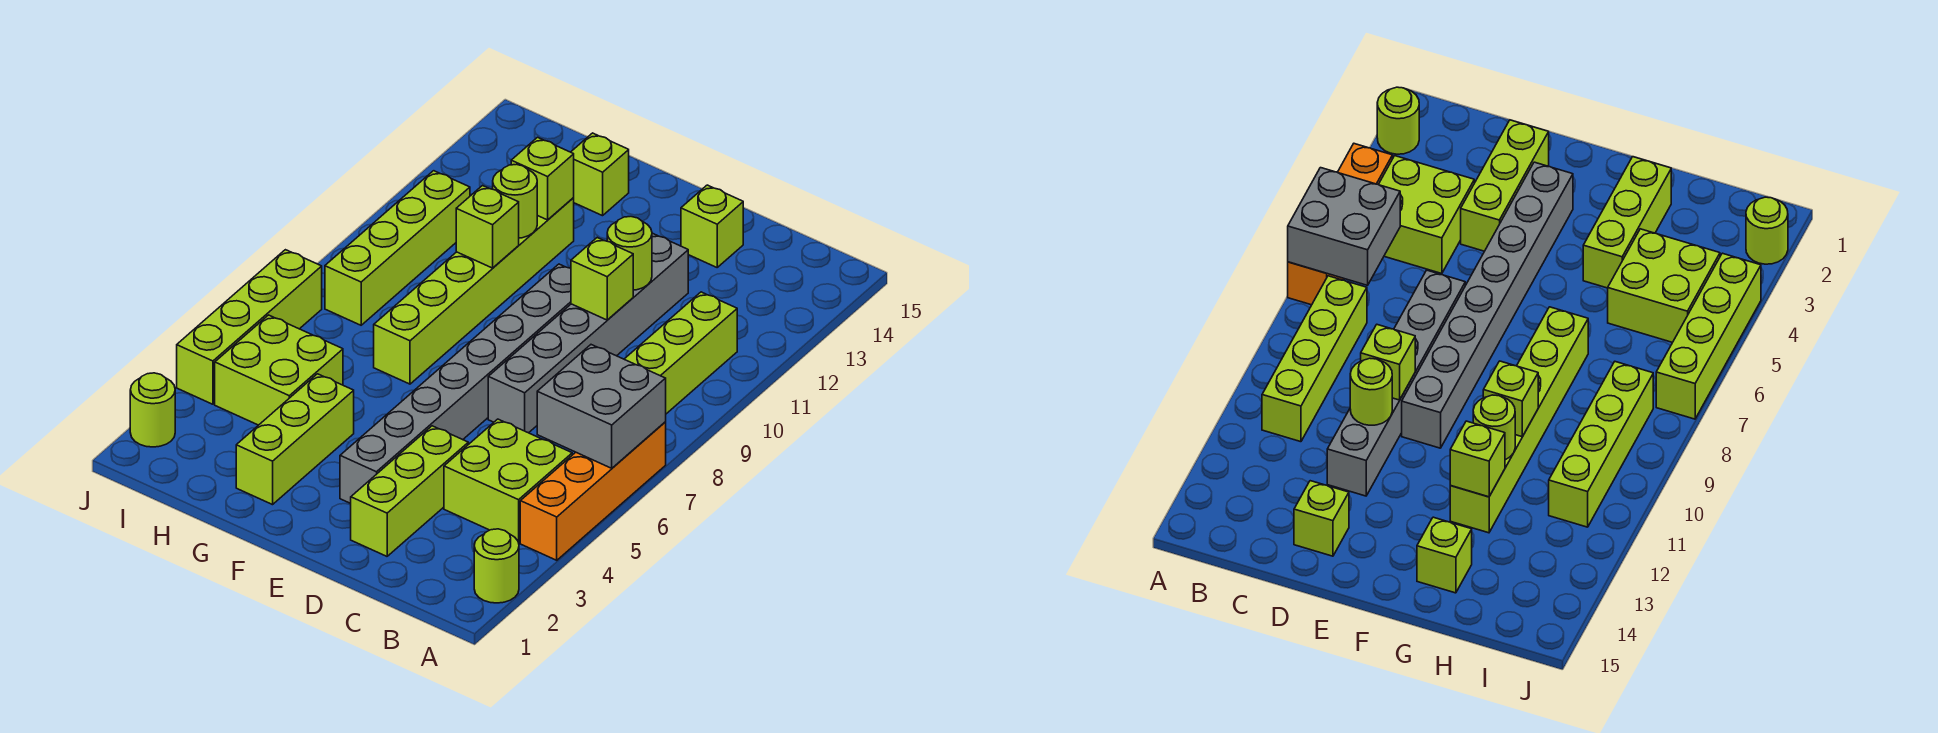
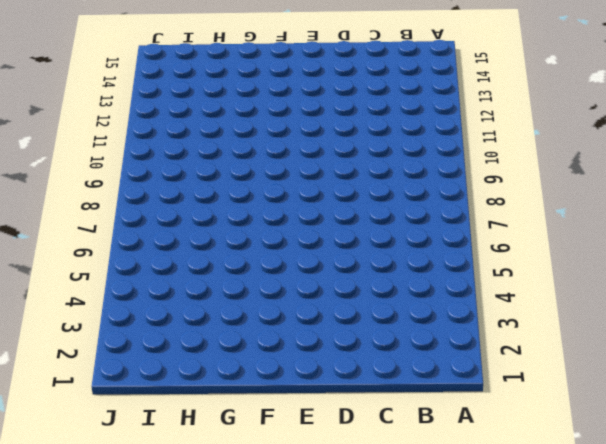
none -> lime round brick A2 level 1
none -> orange brick A4:A7 level 1
none -> lime brick B4:C5 level 1

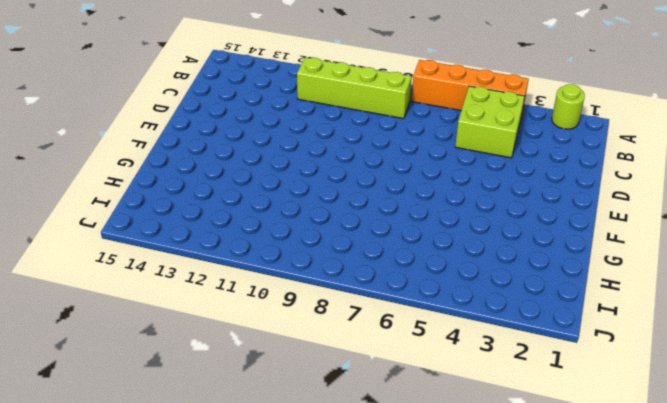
none -> lime brick D2:D4 level 1
none -> grey brick D7:D12 level 1
none -> lime brick D14 level 1

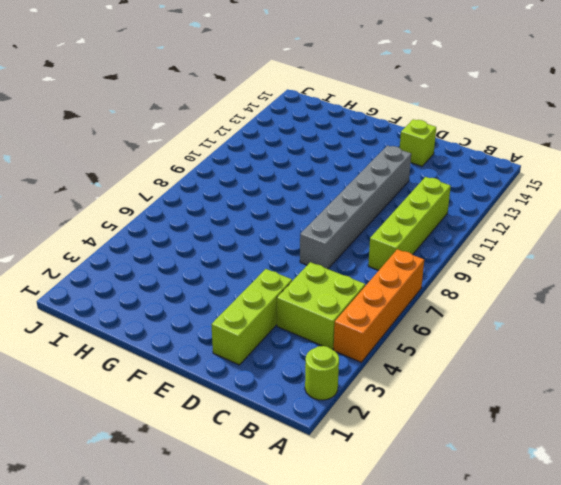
none -> grey brick E3:E10 level 1
none -> lime brick G2:G4 level 1
none -> lime brick G7:G12 level 1

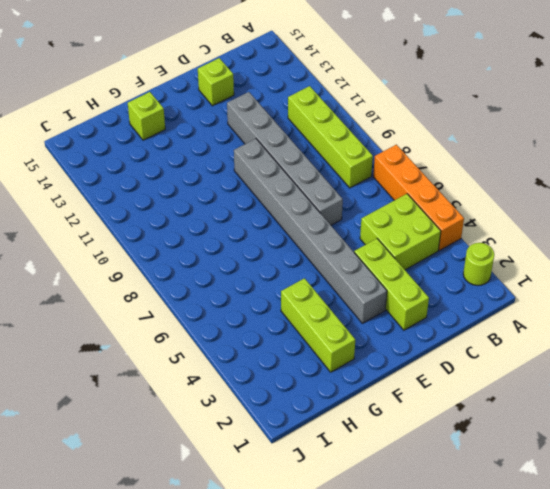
none -> lime brick G7:G12 level 1
none -> lime brick H4:I5 level 1
none -> lime brick I8:I11 level 1

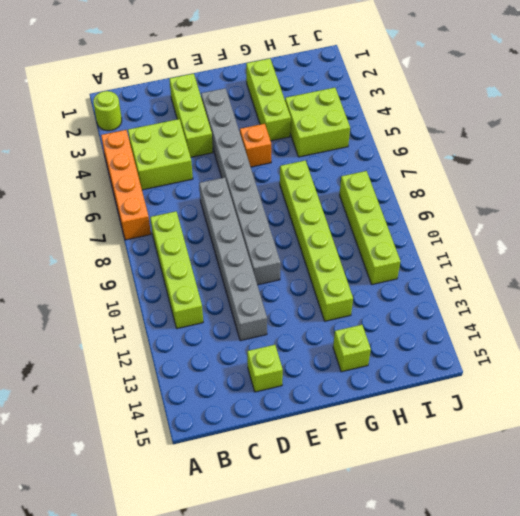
orange brick F5 level 1 -> none
none -> lime round brick J2 level 1
none -> lime brick J4:J7 level 1
none -> grey brick A6:B7 level 2

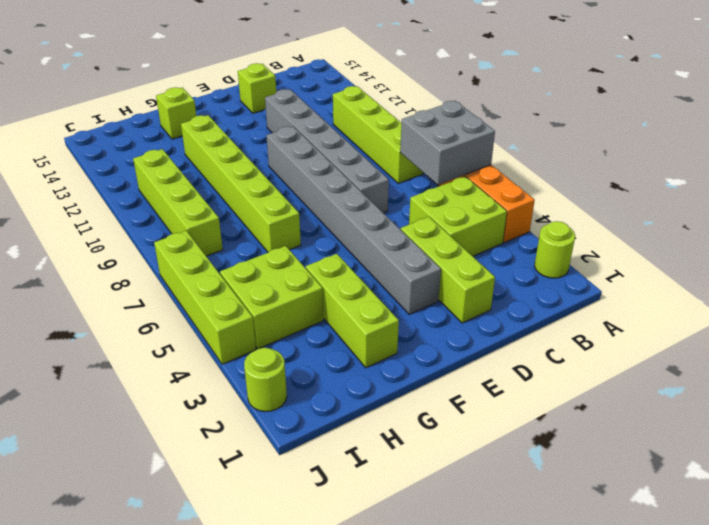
none -> lime brick D10 level 2
none -> lime round brick D11 level 2
none -> lime brick G10 level 2

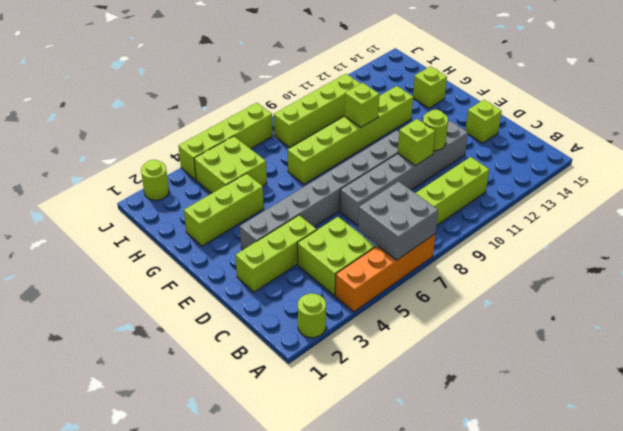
none -> lime round brick G11 level 2
none -> lime brick G12 level 2

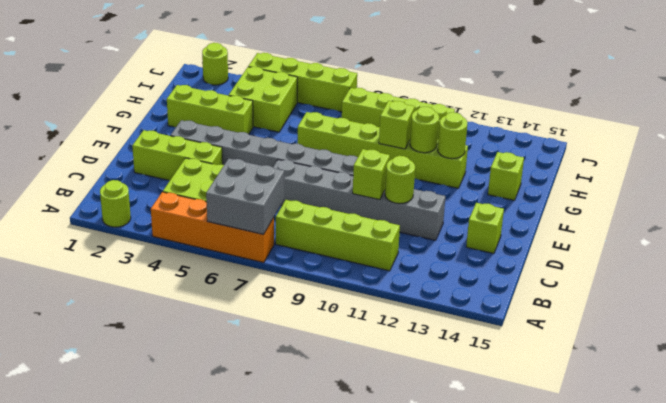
lime round brick G12 level 2 -> lime brick G12 level 2

